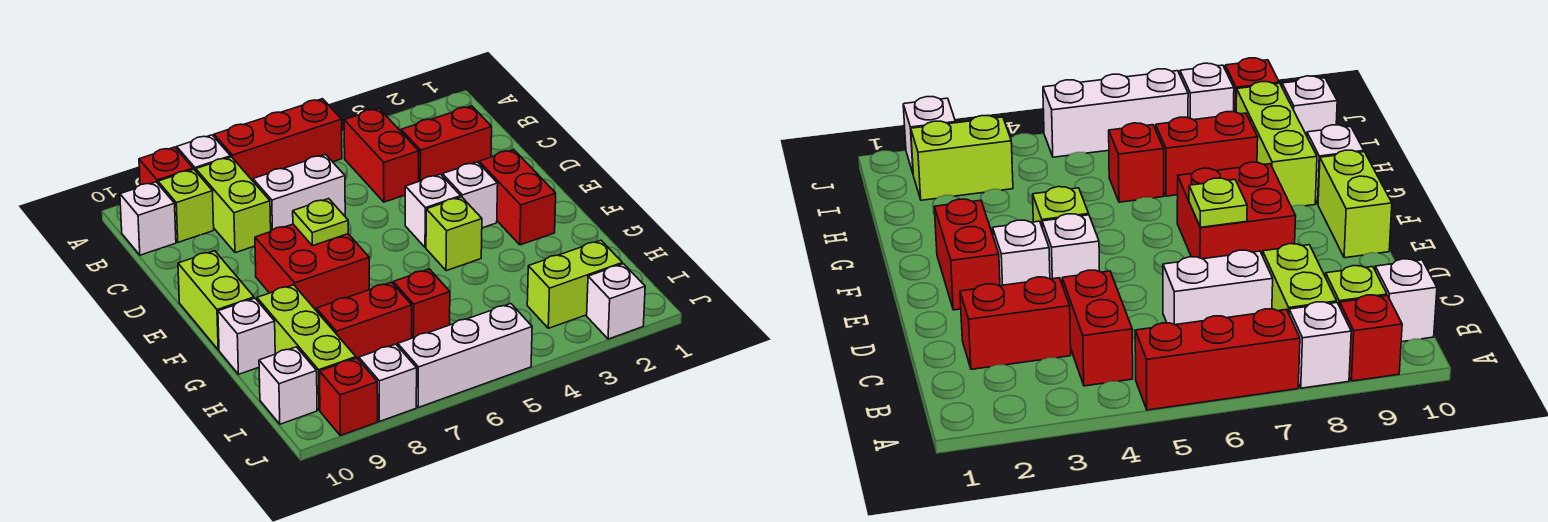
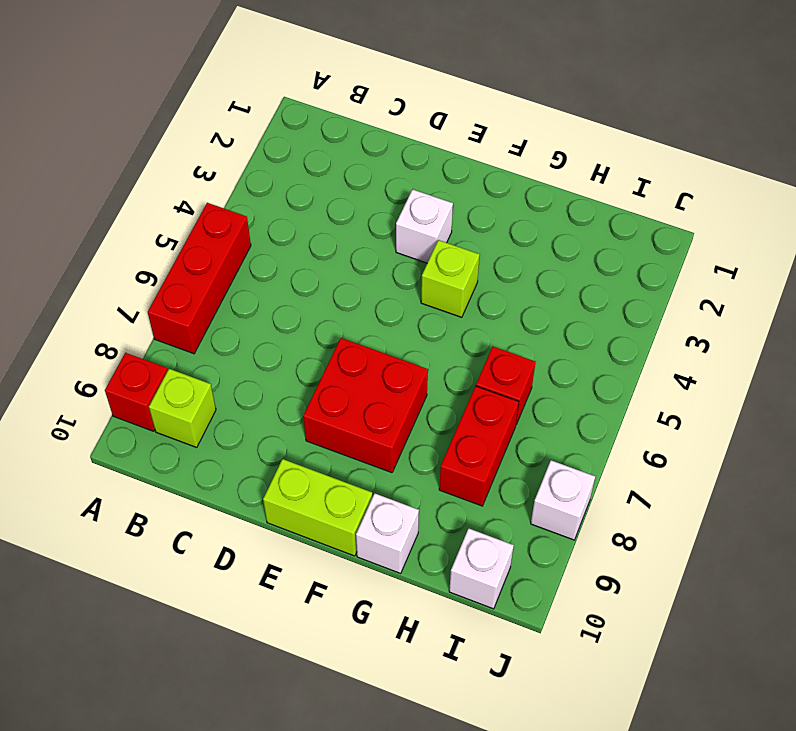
none -> white brick A8 level 1
none -> red brick B4:C4 level 1
none -> lime brick B8:C8 level 1

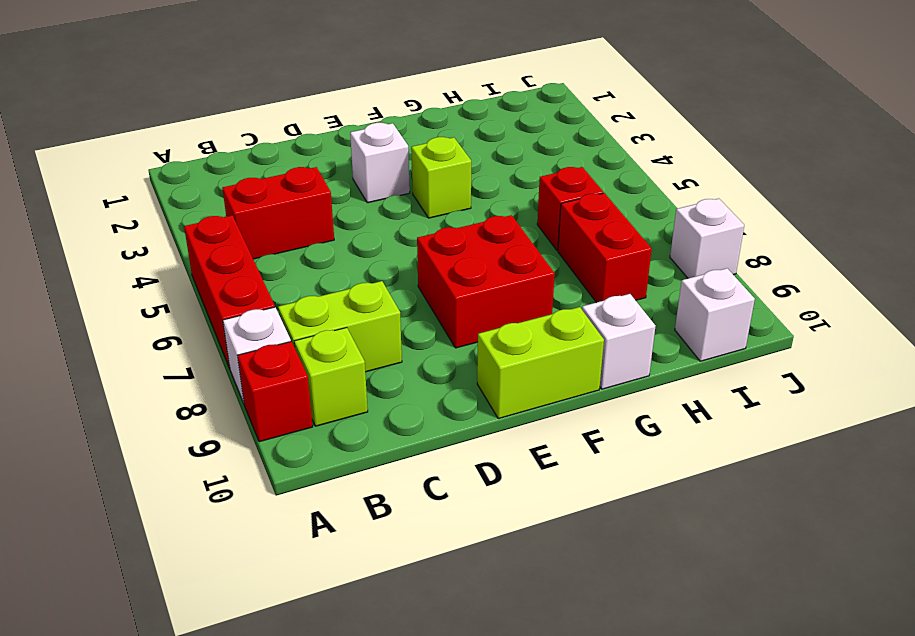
none -> white brick B10 level 1
none -> red brick C2:C3 level 1
none -> white brick C6:C7 level 1

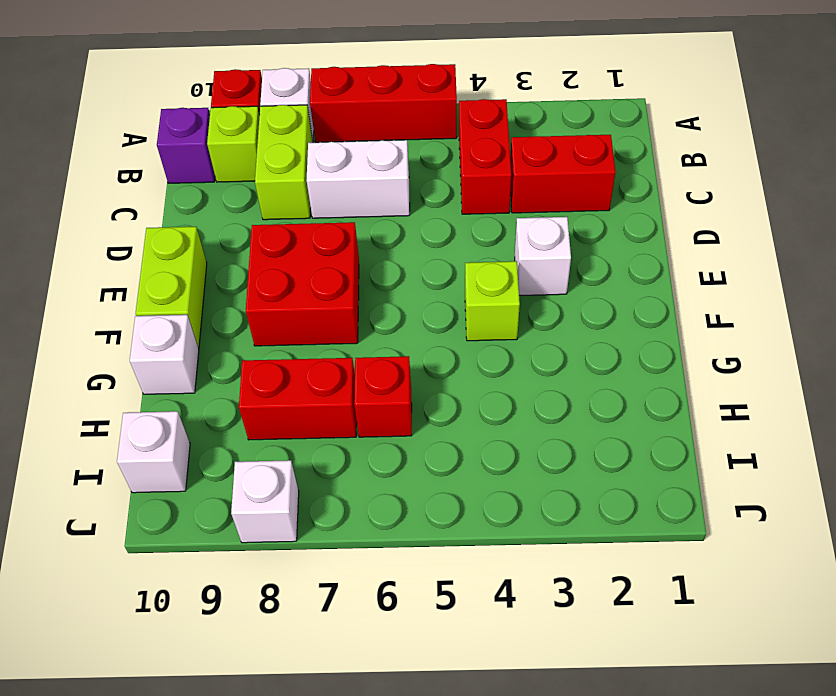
purple brick B10 level 1 -> white brick B10 level 1
none -> red brick E2:F2 level 1
none -> white brick E4 level 1
none -> lime brick G9:I9 level 1

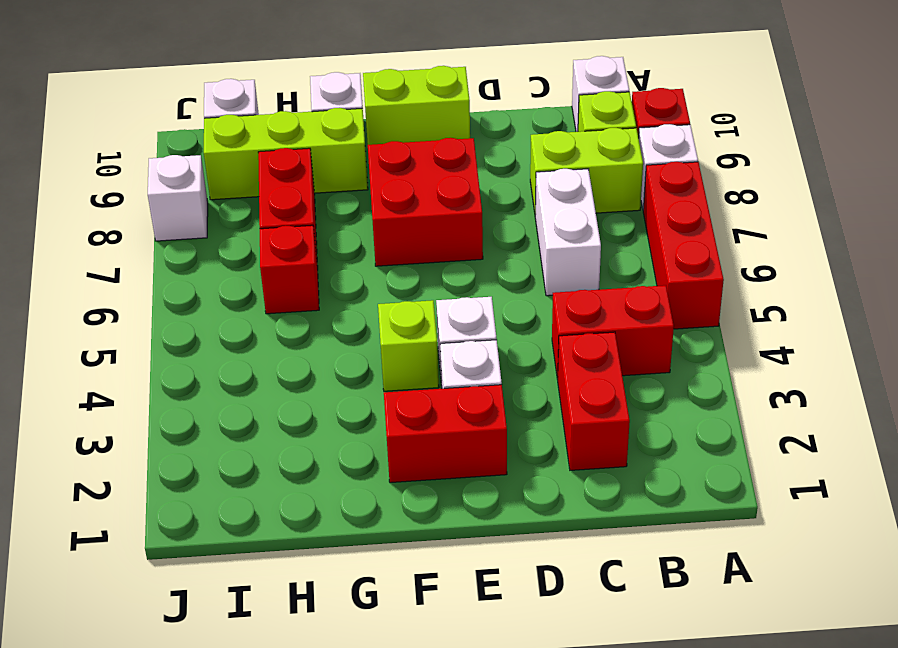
none -> lime brick I2:I3 level 1
none -> white brick J2 level 1
none -> white brick J5:J7 level 1

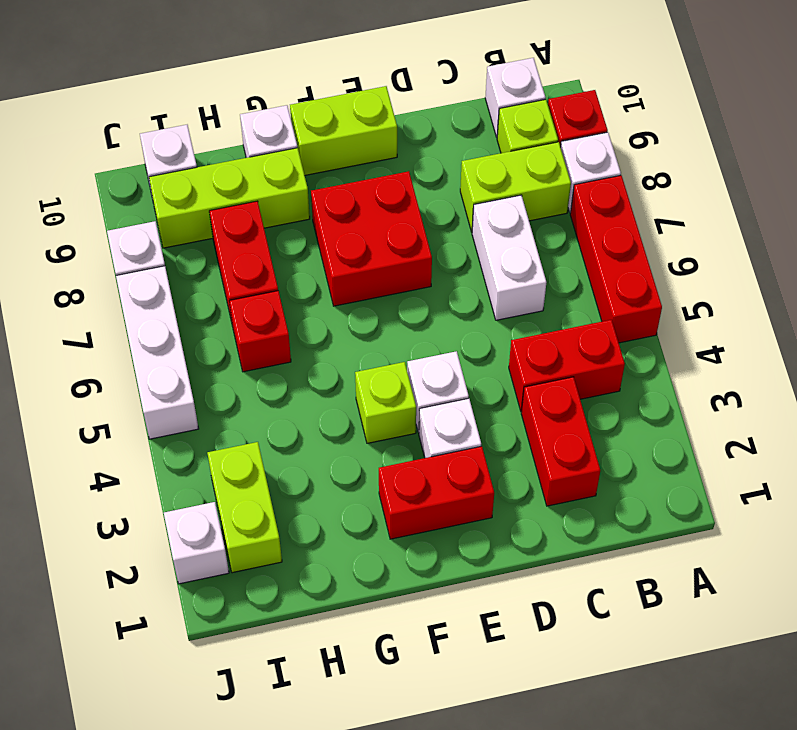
none -> red brick J9 level 1
none -> lime plate E7 level 2

